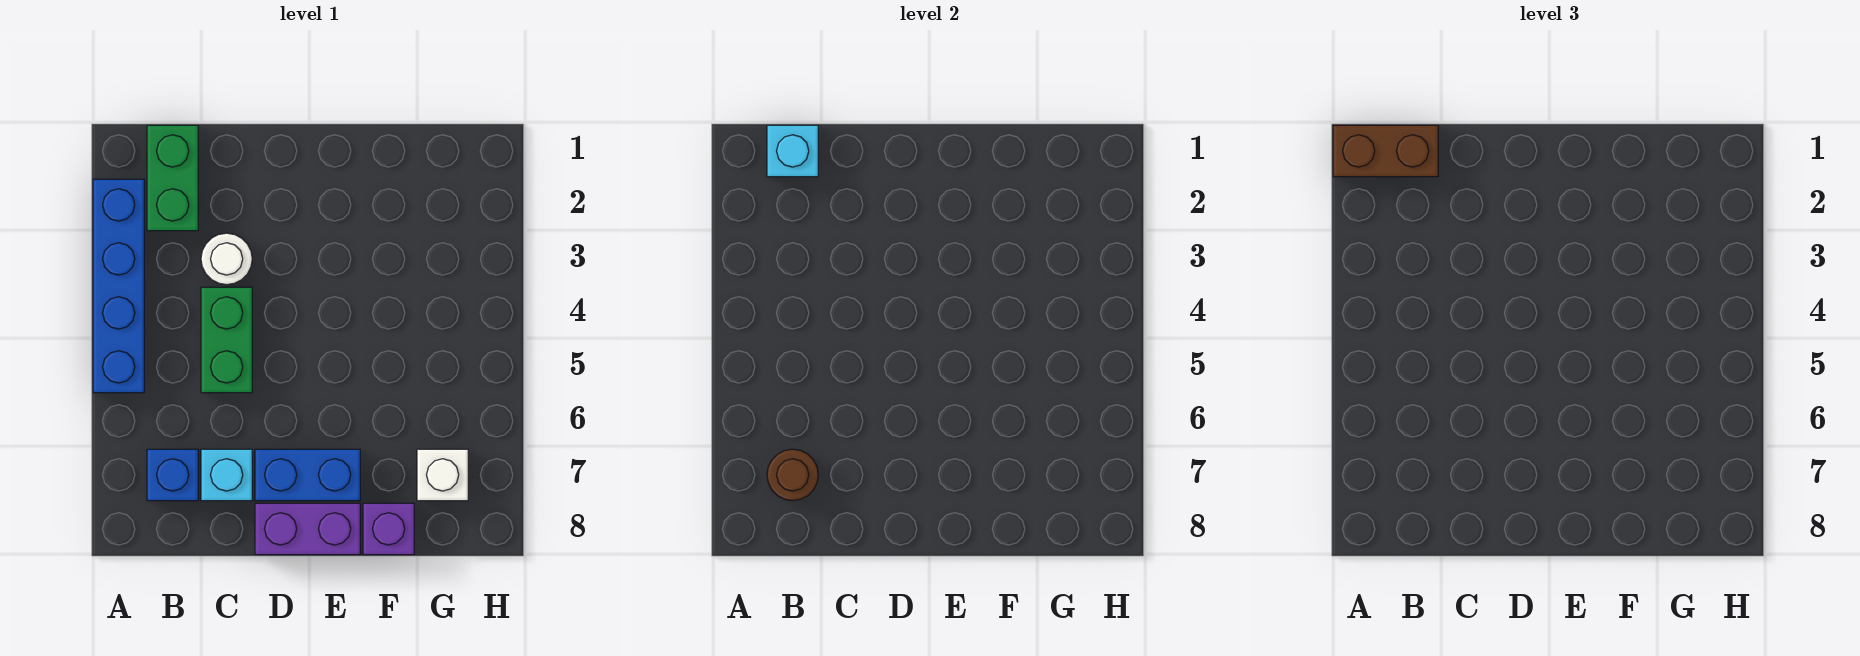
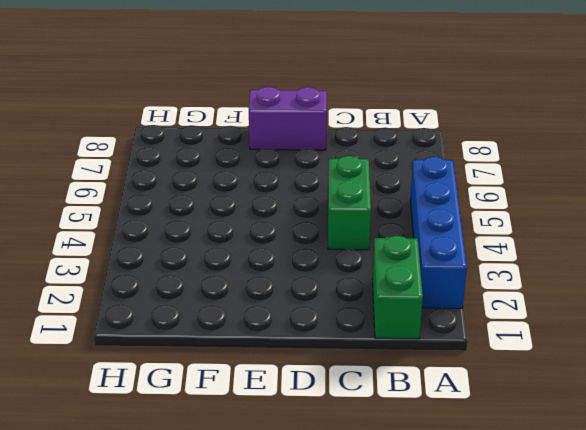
none -> blue brick B7 level 1
none -> white round brick C3 level 1
none -> cyan brick C7 level 1

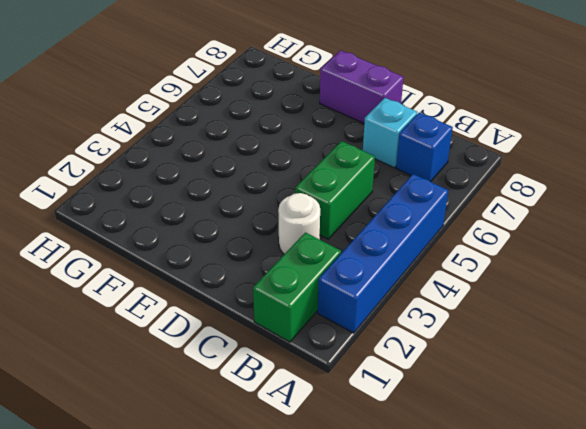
none -> blue brick D7:E7 level 1
none -> purple brick F8 level 1
none -> white brick G7 level 1

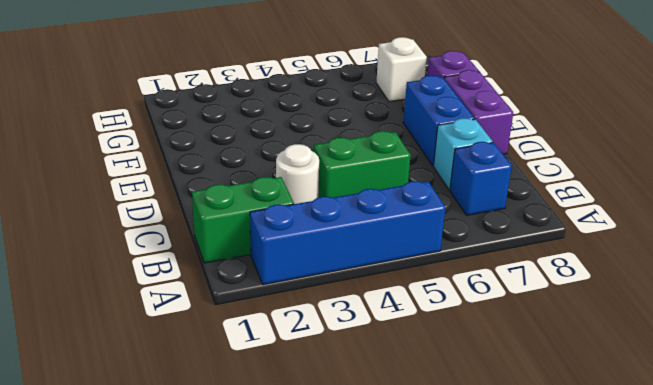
none -> cyan brick B1 level 2
none -> brown round brick B7 level 2
none -> brown brick A1:B1 level 3

